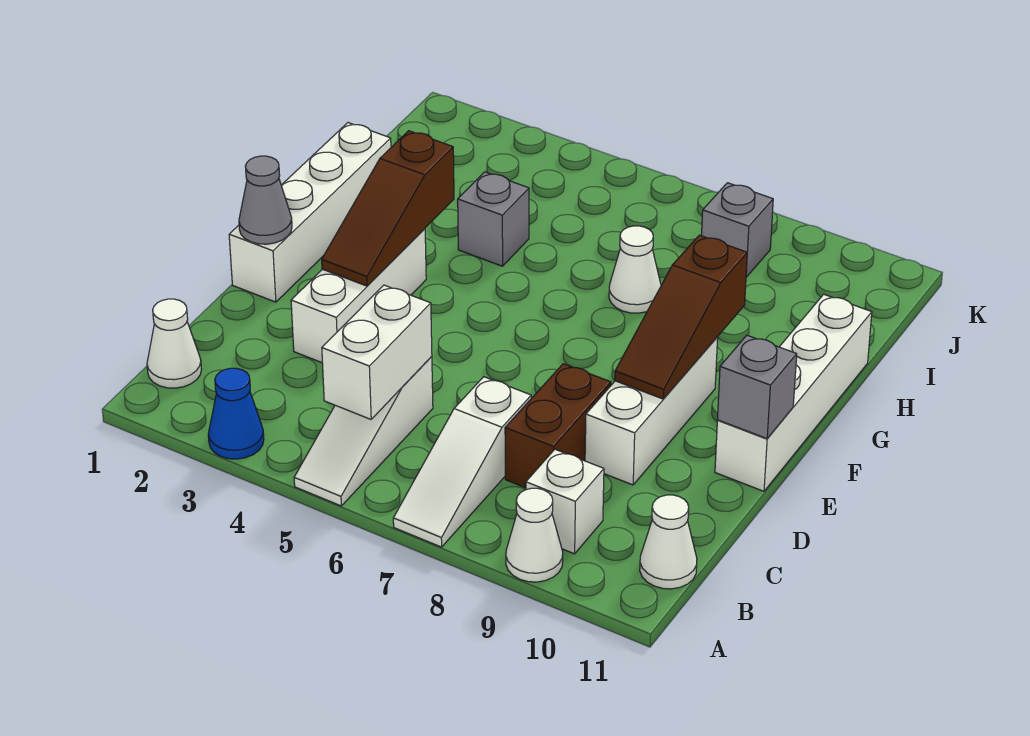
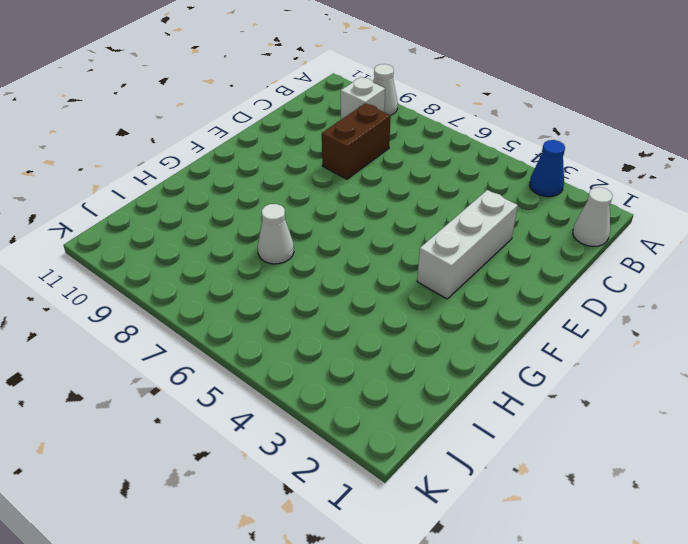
none -> white slope A5:C5 level 1 top C
none -> white slope A7:C7 level 1 top C
none -> white cone B11 level 1

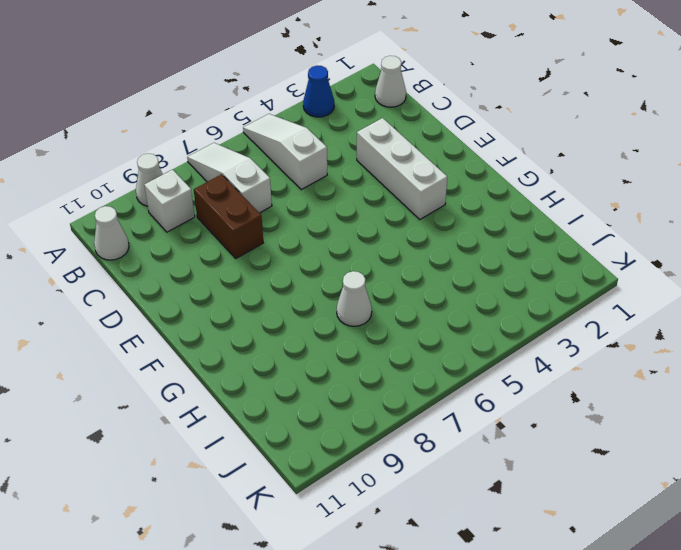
none -> white brick D9:F9 level 1
none -> white brick E1:H1 level 1
none -> white brick E11:H11 level 1

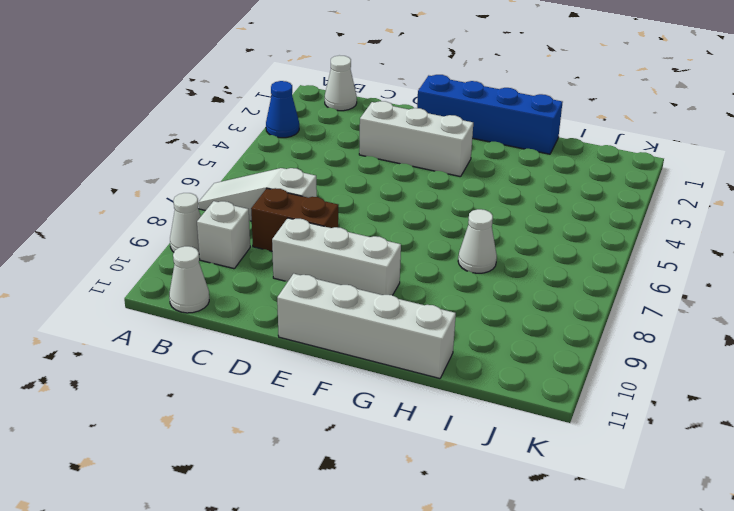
blue brick E1:H1 level 1 -> white brick E1:H1 level 1
none -> white slope A5:C5 level 1 top C
none -> grey brick H4 level 1
none -> grey brick J8 level 1

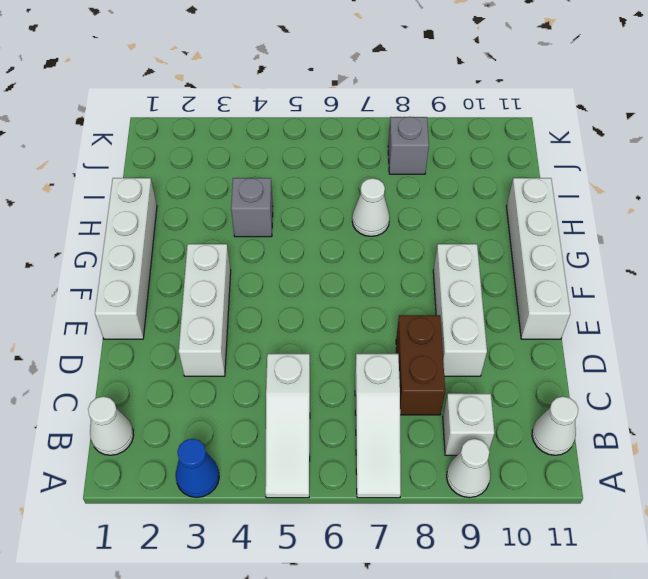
none -> white brick B5:C5 level 2
none -> grey cone E1 level 2
none -> brown slope E3:G3 level 2 top G

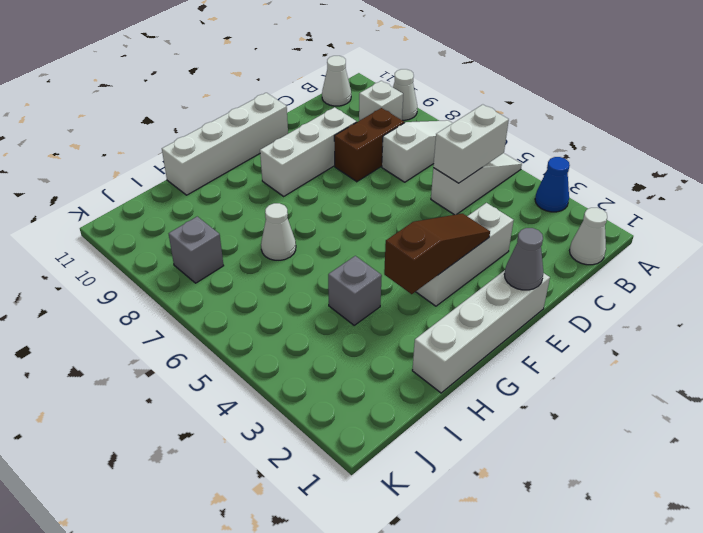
none -> brown slope E9:G9 level 2 top G
none -> grey brick E11 level 2

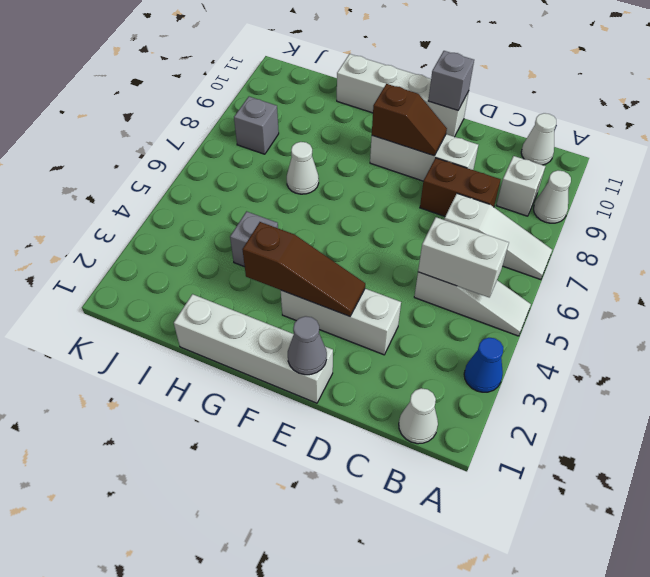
brown slope E9:F9 level 2 top F -> brown slope E9:G9 level 2 top G

